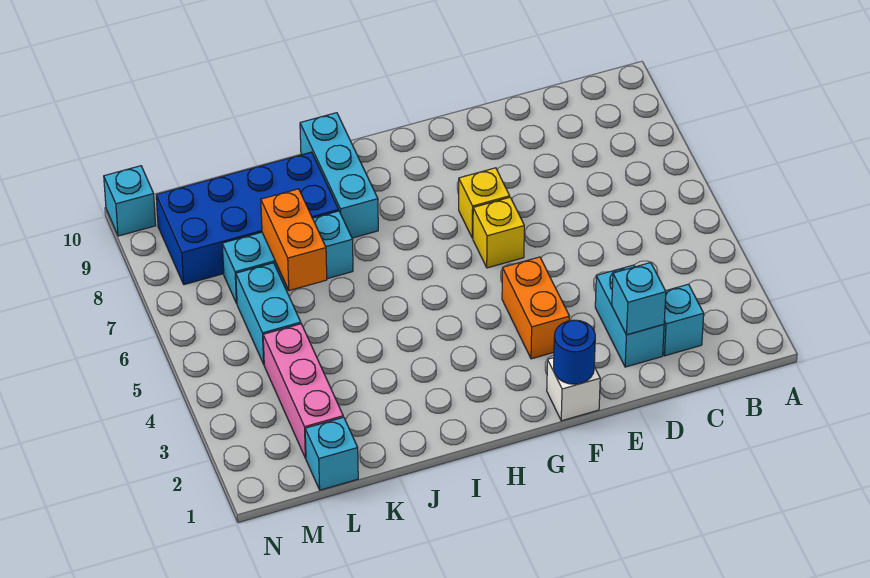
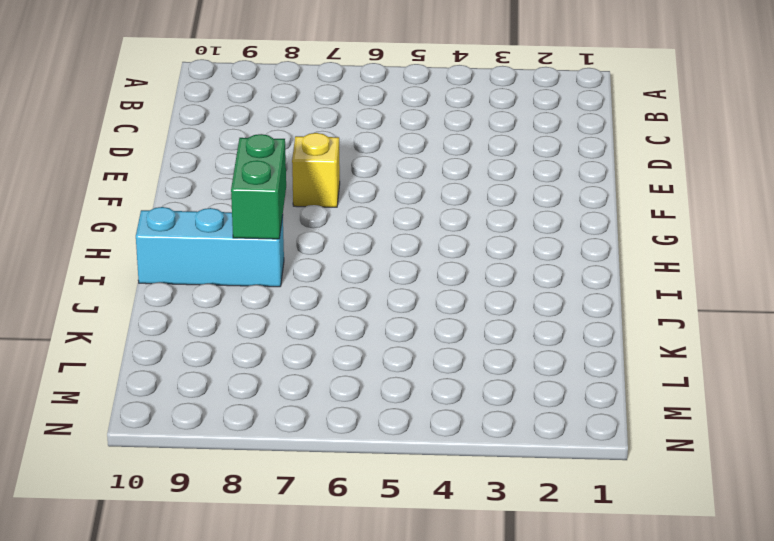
green brick H8:I8 level 2 -> none
none -> cyan brick C2 level 1
none -> cyan brick D2:D3 level 1
none -> white brick F1 level 1

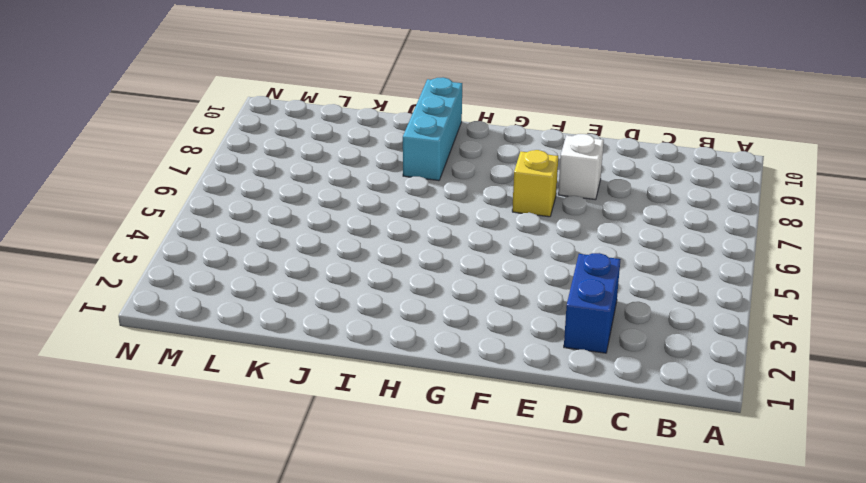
blue brick D2:D3 level 1 -> cyan brick D2:D3 level 1
white brick E8 level 1 -> white brick F1 level 1
none -> cyan brick C2 level 1
none -> orange brick F3:F4 level 1
none -> yellow brick F6 level 1

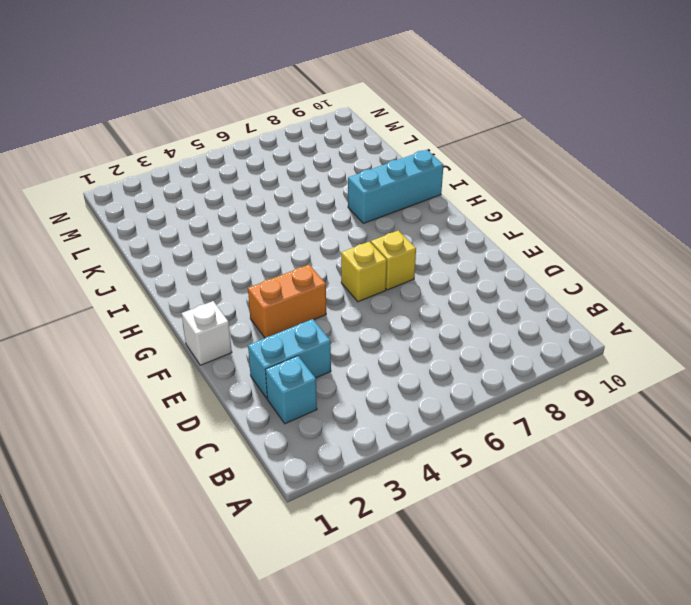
none -> cyan brick J7:L7 level 1
none -> blue brick J8:M9 level 1
none -> cyan brick L1 level 1

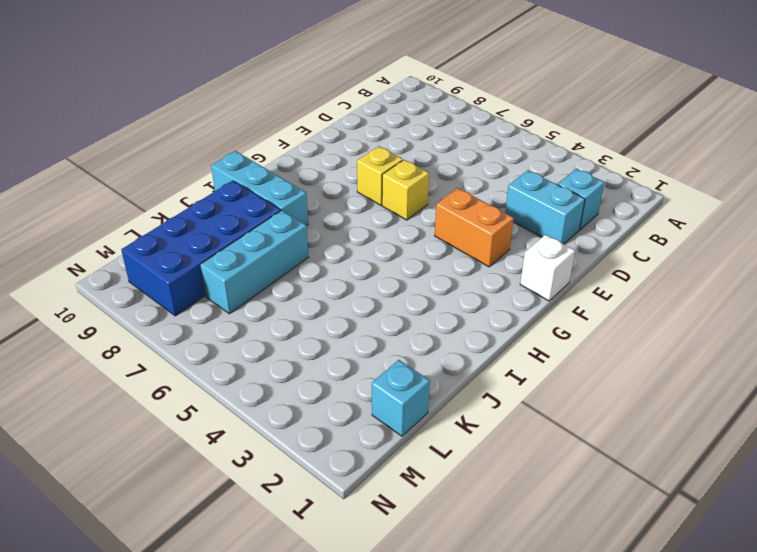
none -> pink brick L2:L4 level 1
none -> cyan brick L5:L6 level 1
none -> cyan brick N10 level 1

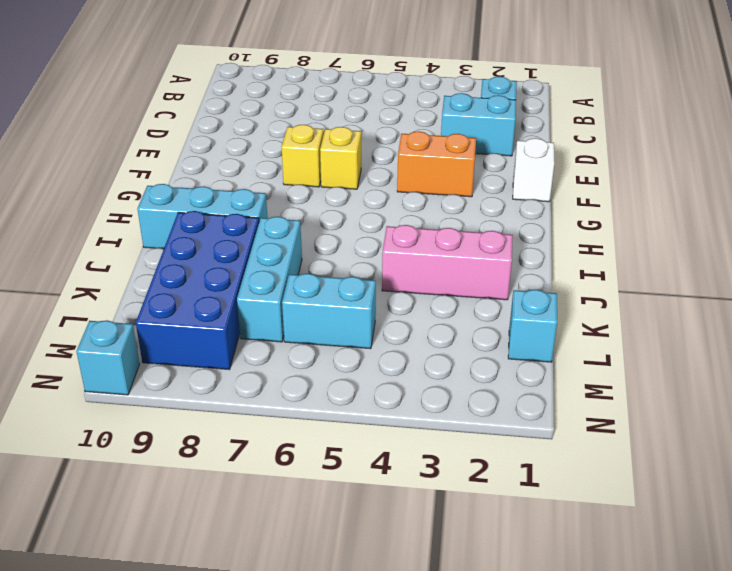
pink brick J2:J4 level 1 -> pink brick L2:L4 level 1
none -> cyan brick D2 level 2
none -> blue round brick F1 level 2
none -> orange brick K6:K7 level 2

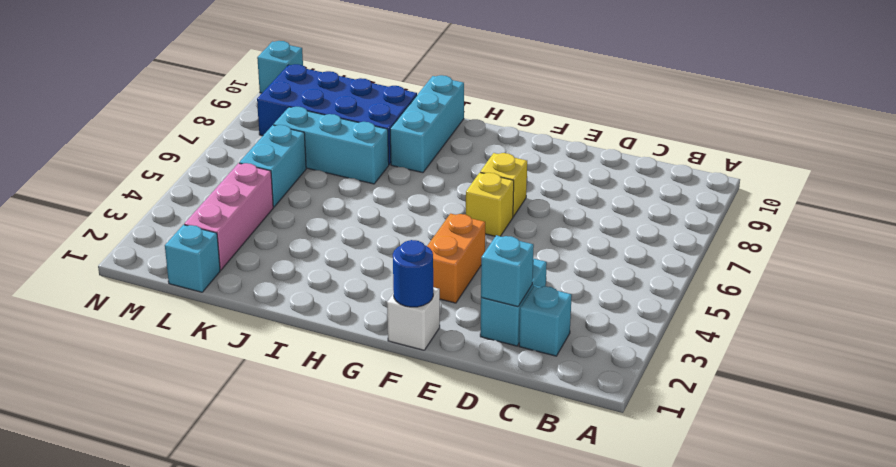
none -> orange brick K6:K7 level 2

